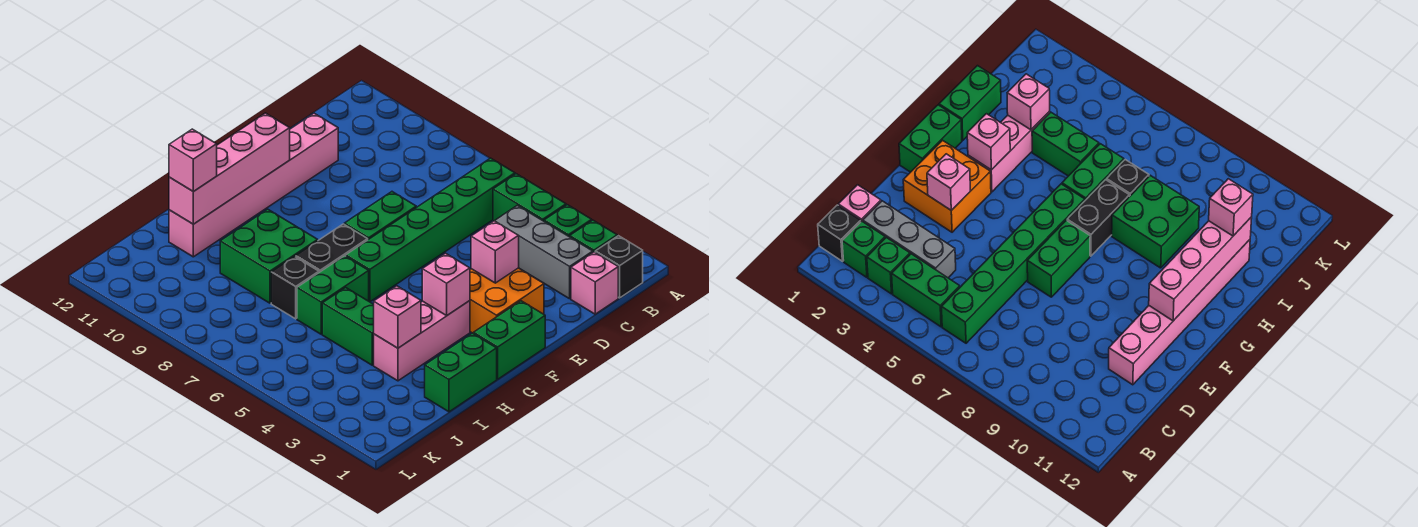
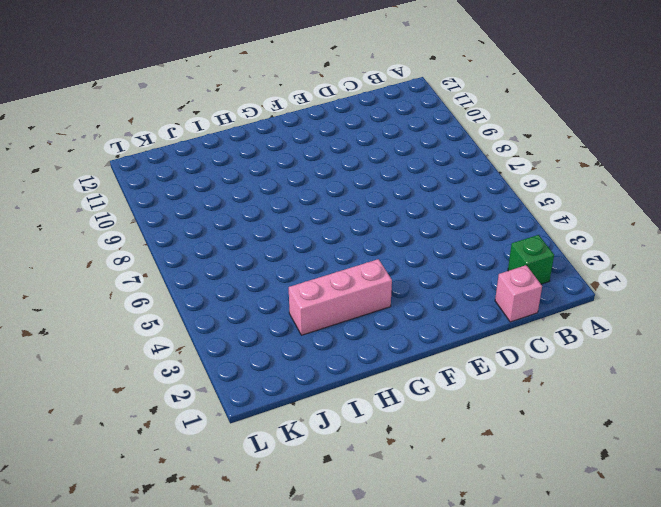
none -> black brick B1 level 1
none -> green brick B3 level 1
none -> green brick B4:B5 level 1

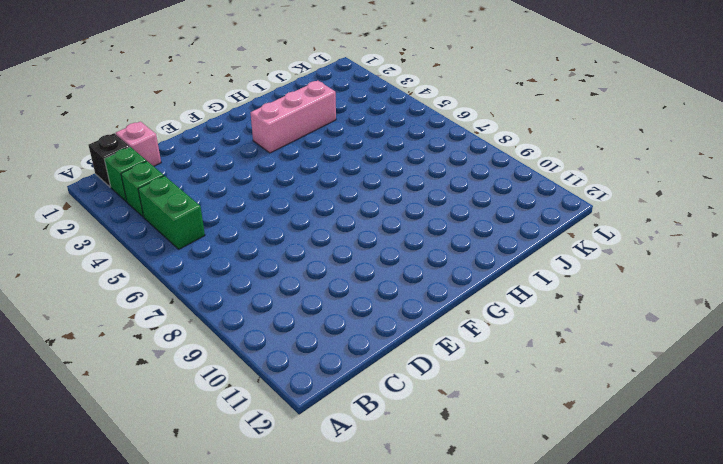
none -> green brick B6:G6 level 1
none -> grey brick C2:C4 level 1
none -> pink brick D11:I11 level 1

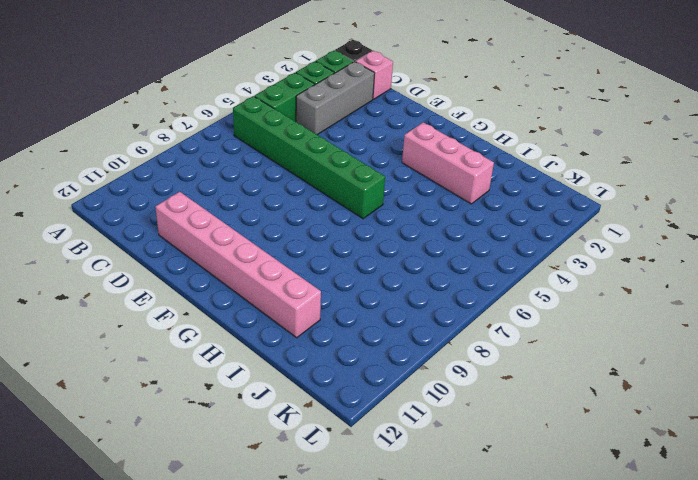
none -> orange brick E2:F3 level 1
none -> green brick E7:F7 level 1
none -> green brick F1:G1 level 1

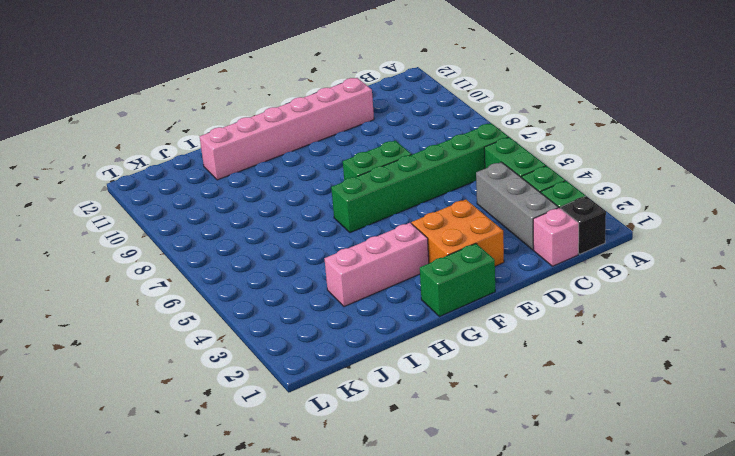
none -> black brick G7:H7 level 1
none -> green brick H1:I1 level 1
none -> green brick H6:I6 level 1

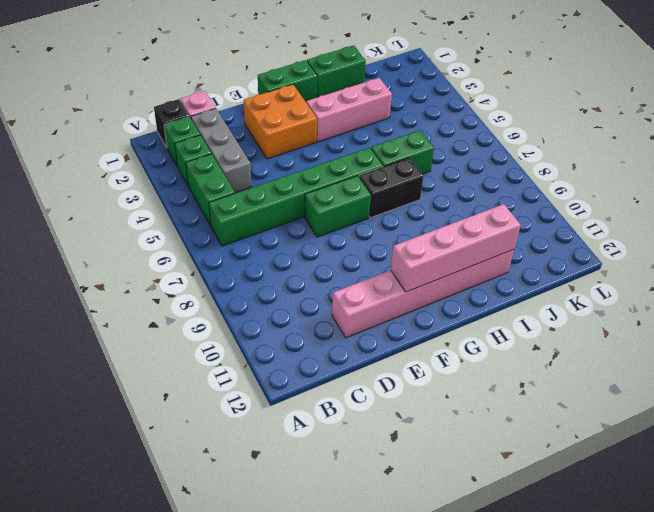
none -> green brick H8:I9 level 1
none -> green brick I4:I5 level 1
none -> black brick I7 level 1

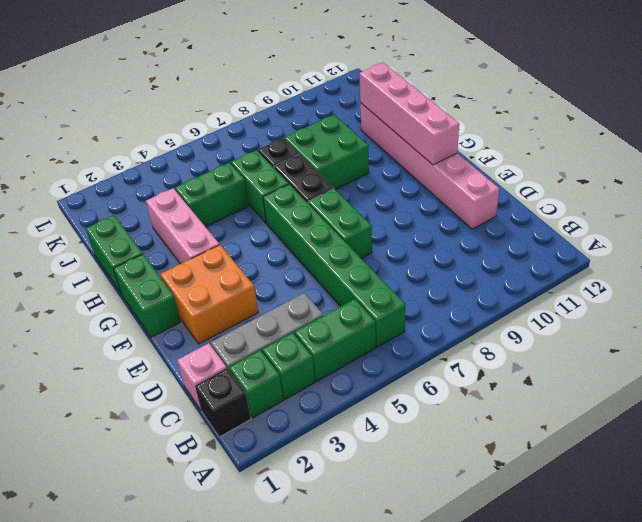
none -> pink brick E3 level 2
none -> pink brick G3 level 2
none -> pink brick I3 level 2

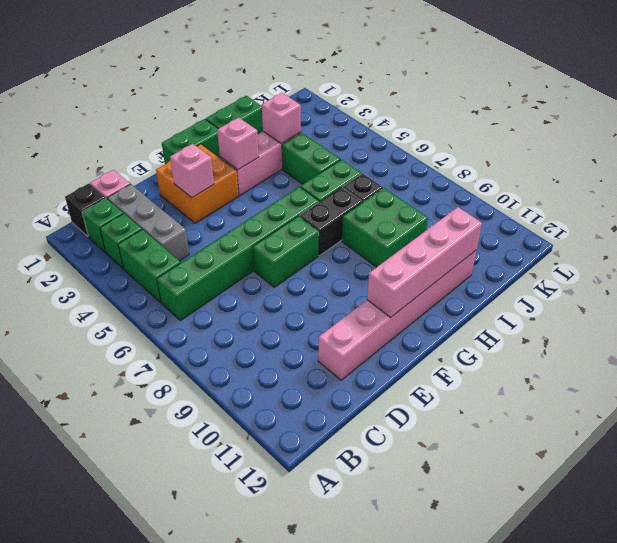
none -> pink brick I11 level 3

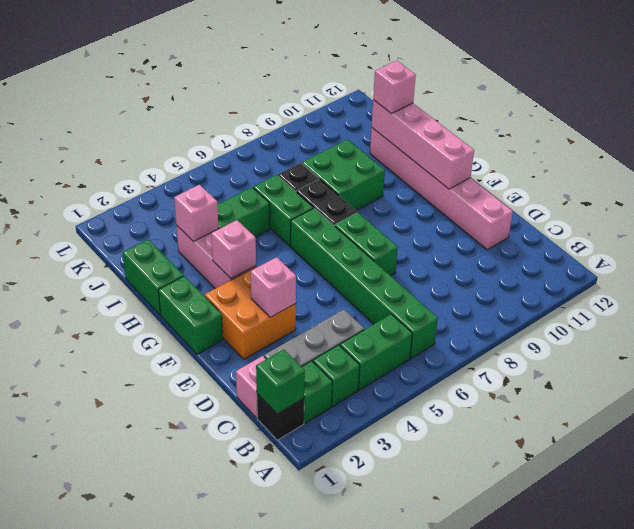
green brick B1 level 2 -> none

